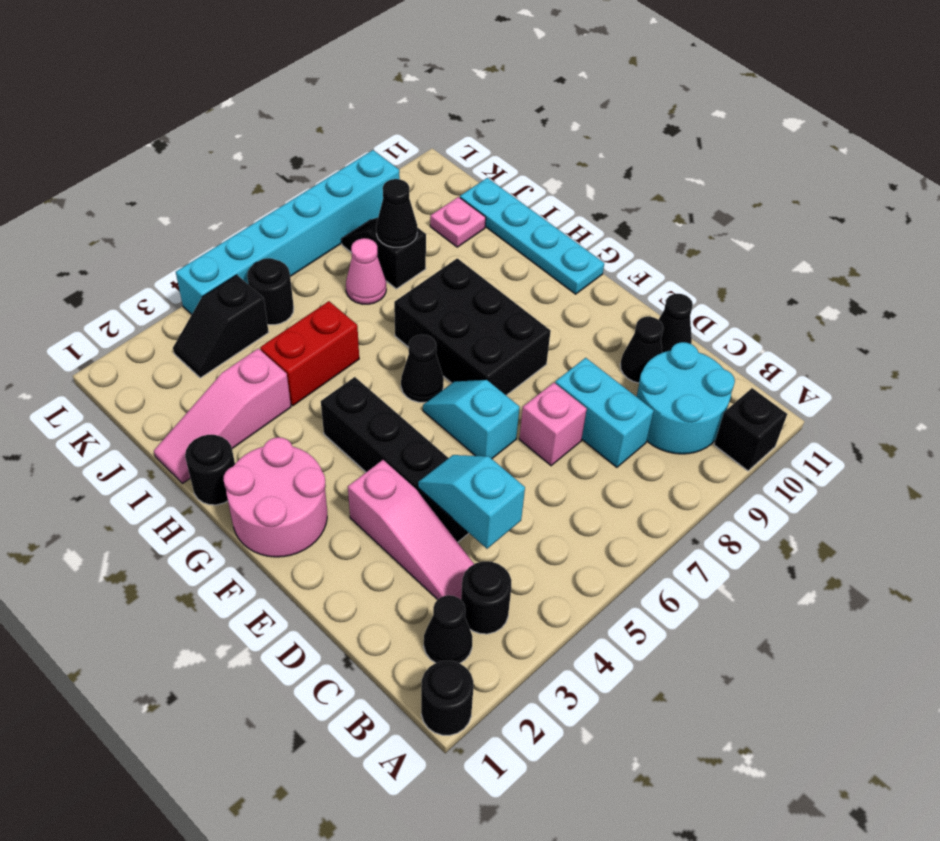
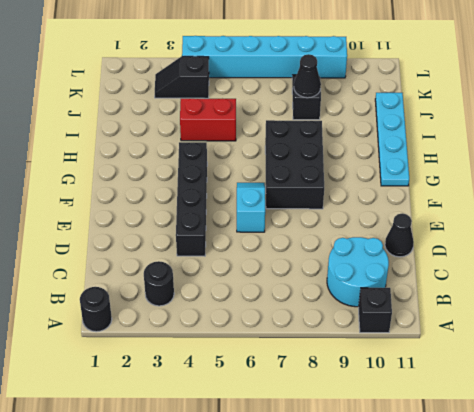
none -> black cone B2 level 1
none -> pink slope C3:E3 level 1 top E
none -> cyan brick C8:D8 level 1

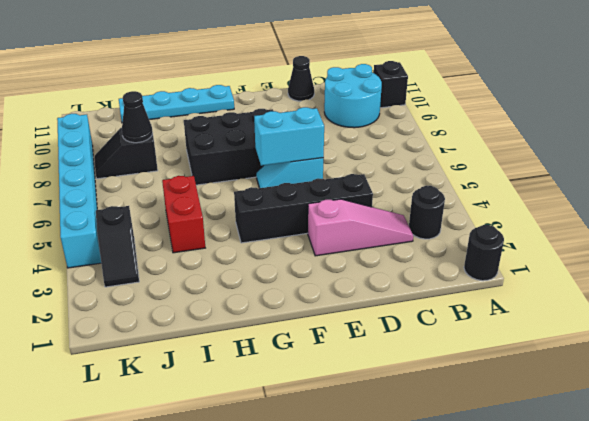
cyan brick E6:F6 level 2 -> cyan brick C8:D8 level 1
none -> black cone B2 level 1
none -> pink brick D7 level 1
none -> black cone D10 level 1

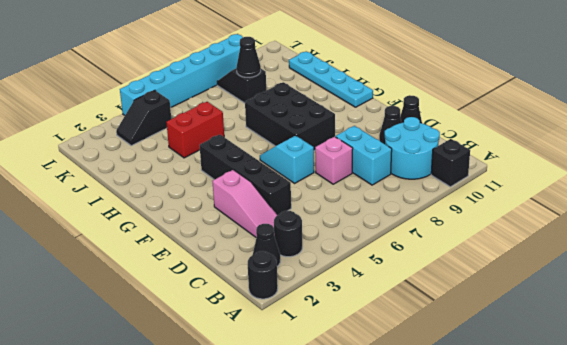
none -> pink round brick F1:G2 level 1
none -> black cone G6 level 1
none -> black round brick H1 level 1

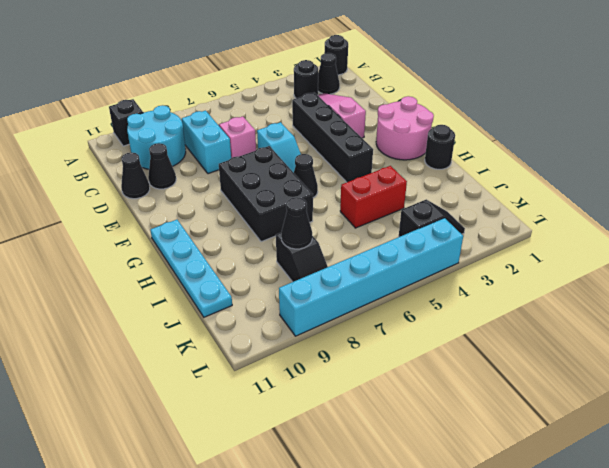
none -> pink slope I1:I3 level 1 top 3
none -> pink cone J7 level 1
none -> pink plate J10 level 1

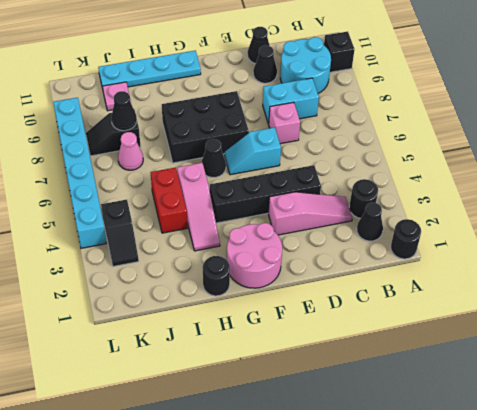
pink slope H3:H5 level 1 top 5 -> pink slope I1:I3 level 1 top 3
none -> black round brick K5 level 1
none -> cyan slope C4:D4 level 2 top C

